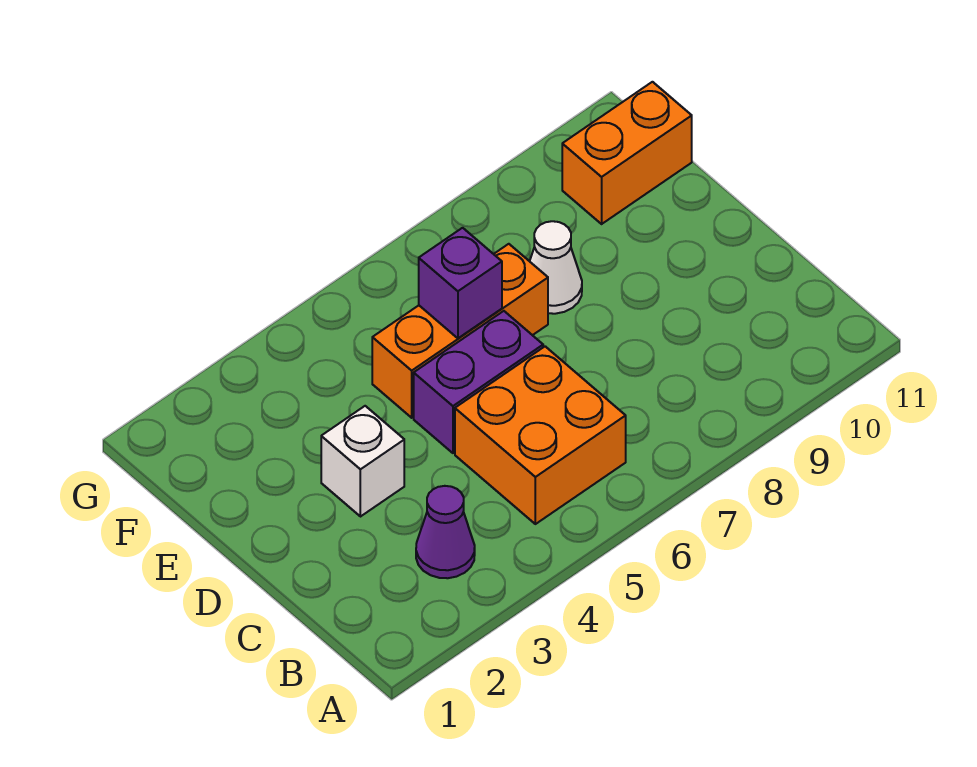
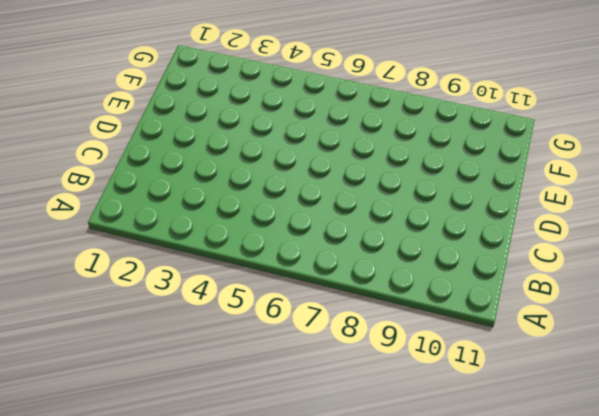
none -> purple cone B3 level 1
none -> orange brick B5:C6 level 1

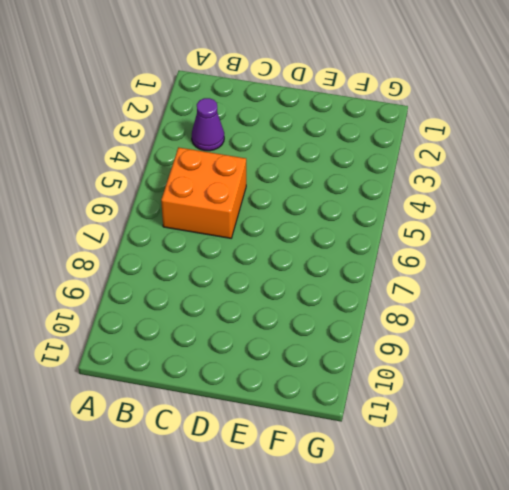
none -> white brick D3 level 1
none -> purple brick D5:D6 level 1

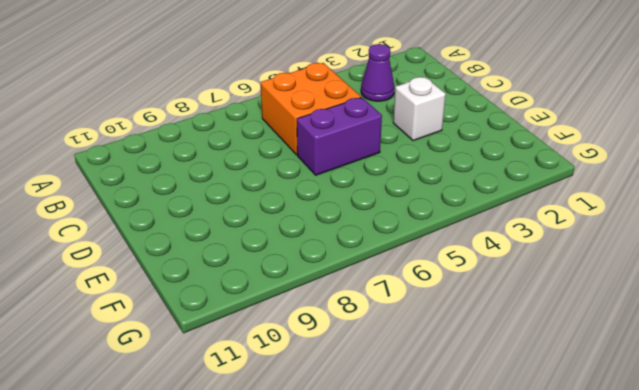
none -> orange brick E5:E7 level 1
none -> white cone E8 level 1

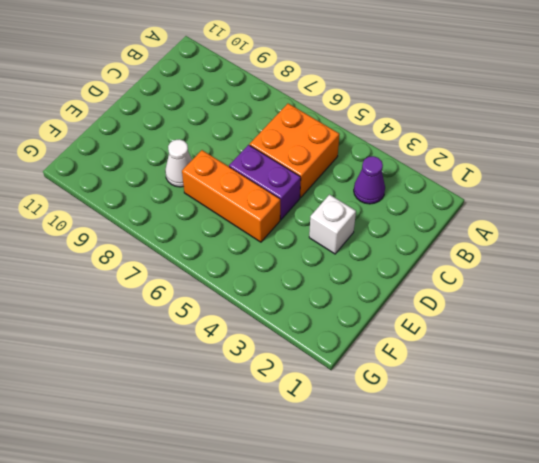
none -> orange brick F10:F11 level 1
none -> purple brick E6 level 2

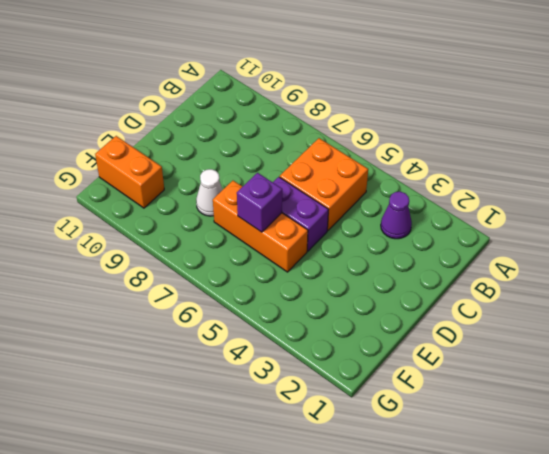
none -> white brick D3 level 1

